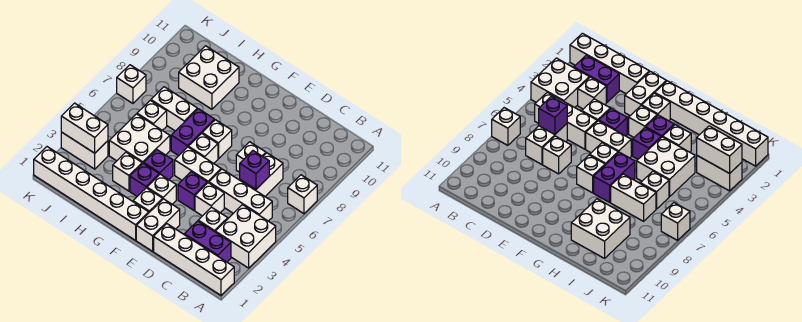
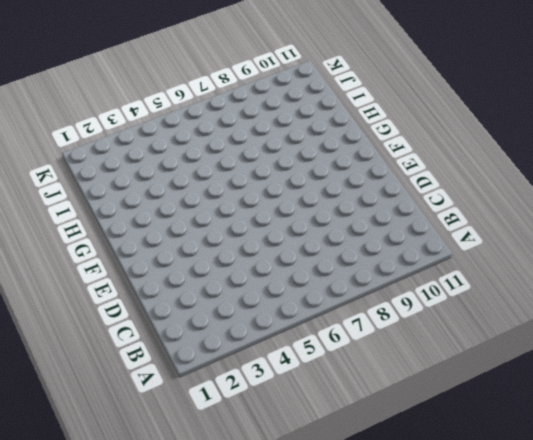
none -> white brick A1:D1 level 1
none -> white brick A3:B4 level 1
none -> white brick A7 level 1

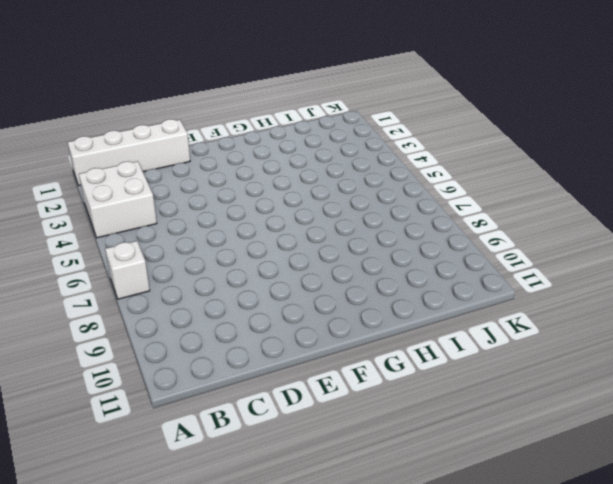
none -> purple brick B2:C2 level 1
none -> white brick B5:D5 level 1
none -> white brick C3 level 1

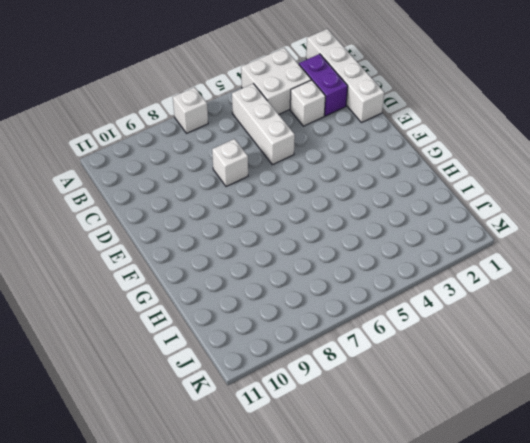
none -> white brick C6:C7 level 1
none -> white brick D4 level 1
none -> white brick E1:E2 level 1

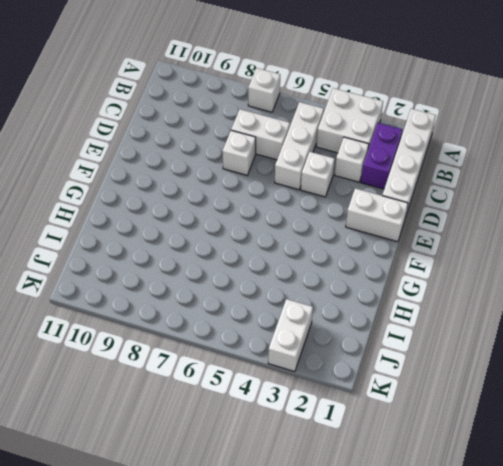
none -> purple brick E4 level 1
none -> white brick E5:F5 level 1
none -> white brick F1:K1 level 1

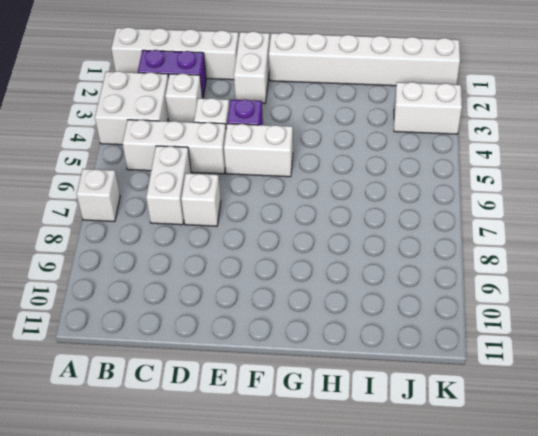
none -> white brick F2 level 1
none -> white brick F3 level 1
none -> white brick F6 level 1

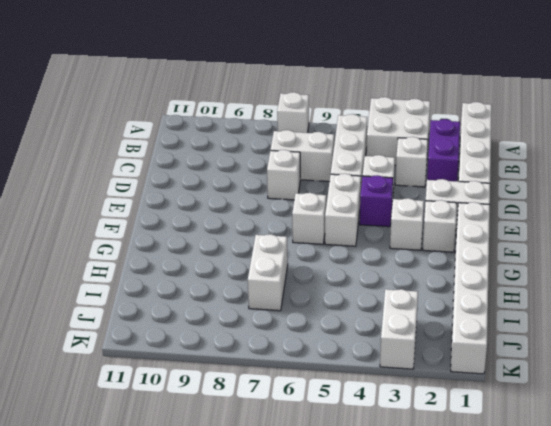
none -> white brick F7 level 1
none -> purple brick G3 level 1
none -> purple brick G4 level 1

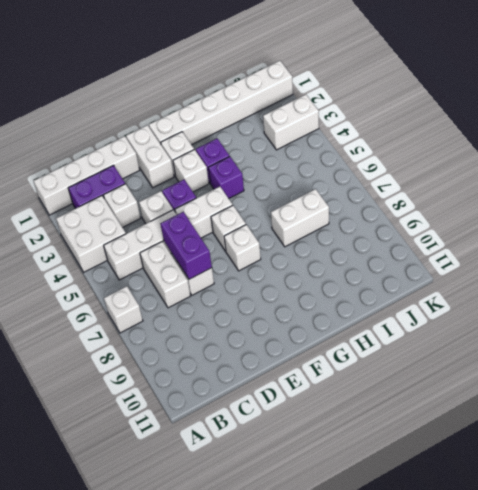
purple brick D6:D7 level 2 -> purple brick G6:G7 level 1
none -> white brick H3 level 1
none -> white brick H4:I5 level 1
none -> white brick H9:I10 level 1

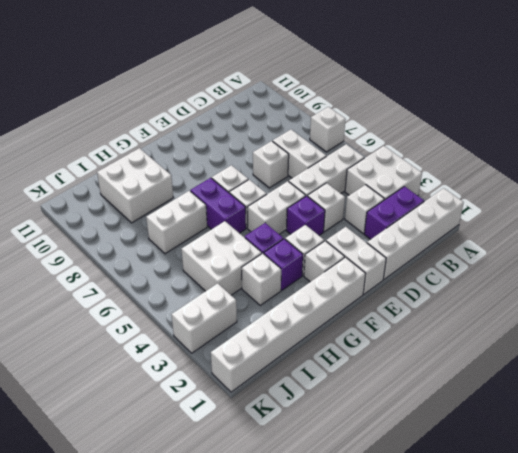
none -> white brick I6 level 1
none -> white brick K7 level 1
none -> purple brick C6 level 2

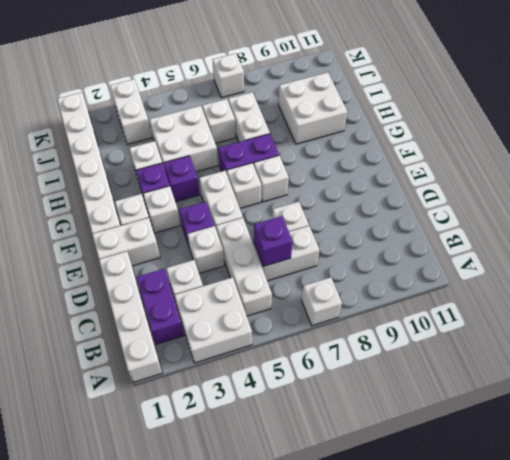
none -> white brick J3:K3 level 2

